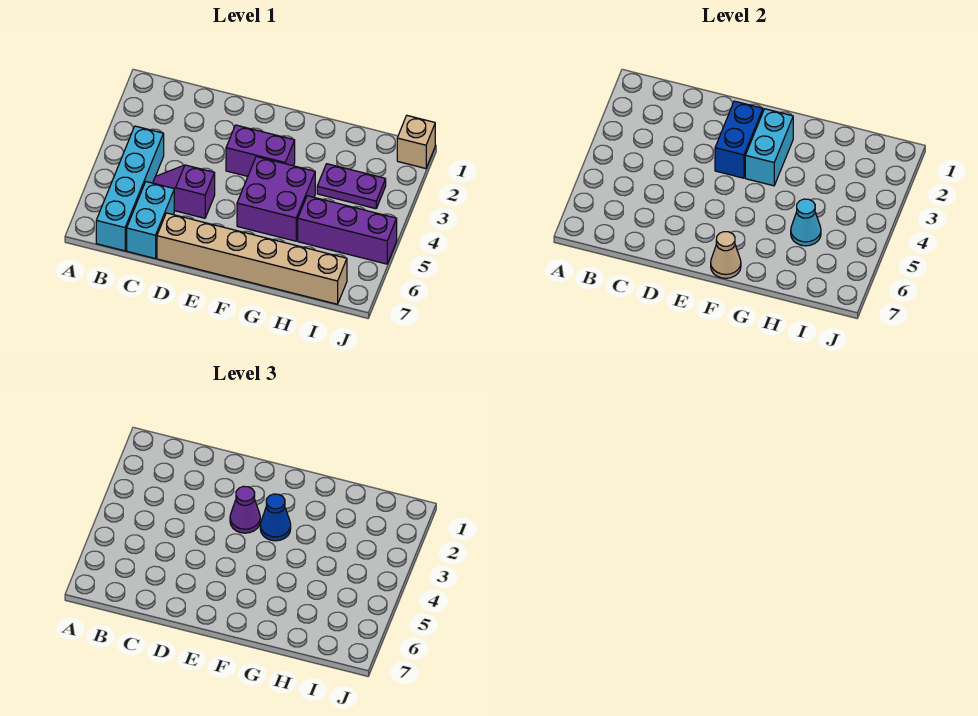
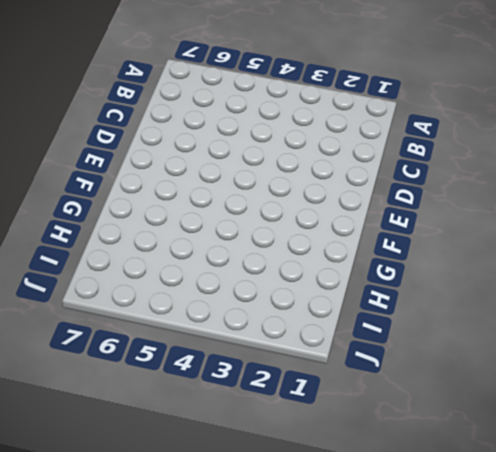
none -> cyan brick B4:B7 level 1
none -> purple slope C5:D5 level 1 top D
none -> cyan brick C6:C7 level 1

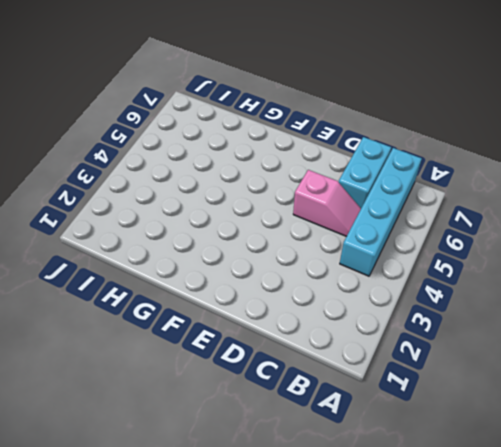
pink slope C5:D5 level 1 top D -> purple slope C5:D5 level 1 top D
none -> tan brick D7:I7 level 1
none -> purple brick E3:F3 level 1
none -> purple brick F4:G5 level 1

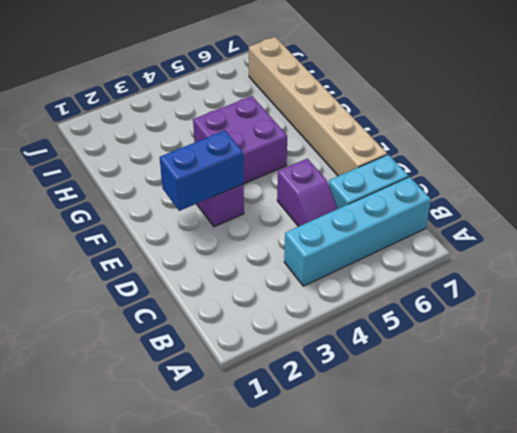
none -> purple plate H3:I3 level 1
none -> purple brick H5:J5 level 1
none -> tan brick J1 level 1

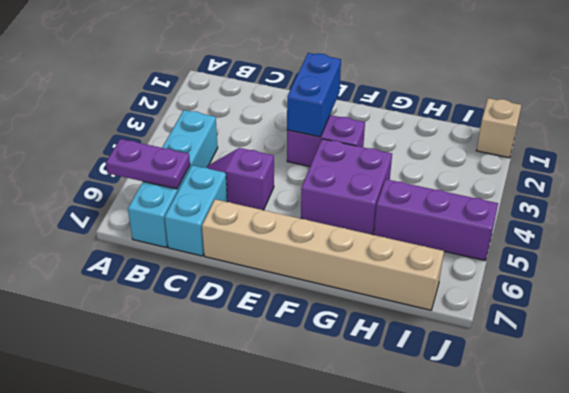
purple plate A6:B6 level 2 -> purple plate H3:I3 level 1
none -> cyan brick F2:F3 level 2
none -> tan cone F7 level 2
none -> cyan cone H5 level 2

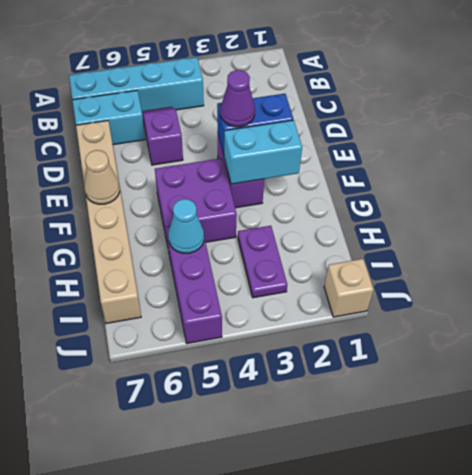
none -> blue cone F3 level 3

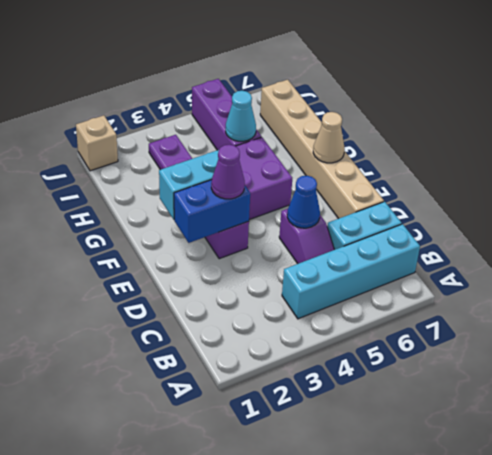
blue cone D5 level 2 -> blue cone F3 level 3

